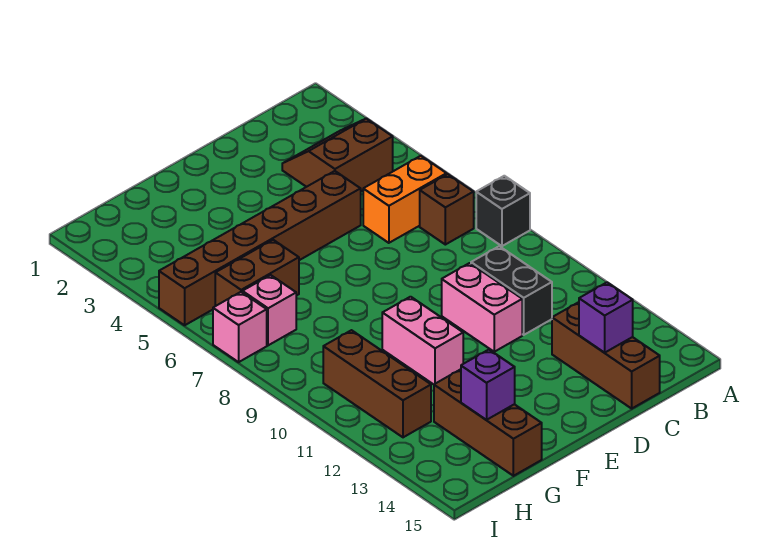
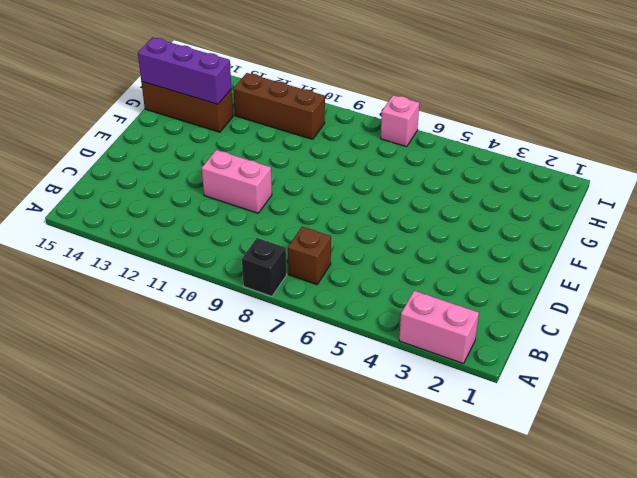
pink brick A2:A3 level 1 -> pink brick F10:F11 level 1
purple brick G13:G15 level 2 -> purple brick G14 level 2
none -> brown slope B3:C4 level 1 top 4
none -> orange brick B6:C6 level 1
none -> black brick C10:C11 level 1

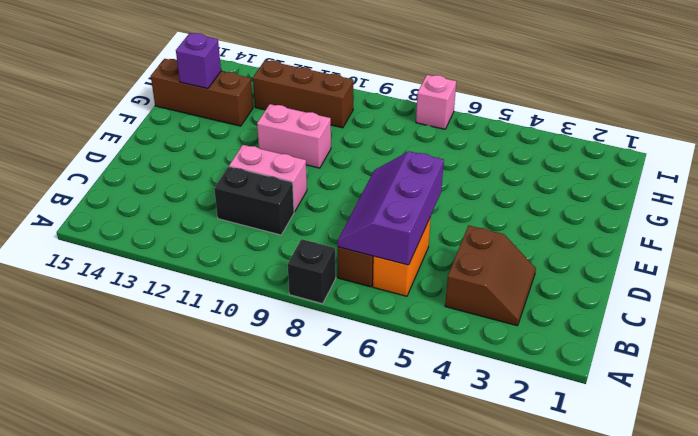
purple slope B6:D7 level 2 top 6 -> none
none -> brown brick C13:C15 level 1
none -> brown brick D5:I5 level 1
none -> brown brick G6:H6 level 1

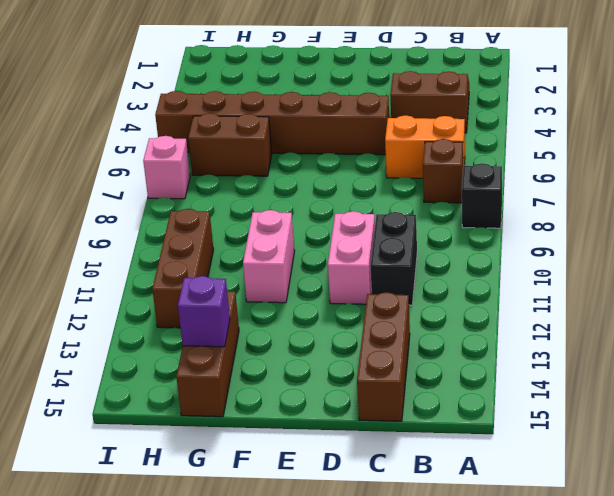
none -> pink brick H7 level 1
none -> purple brick C14 level 2

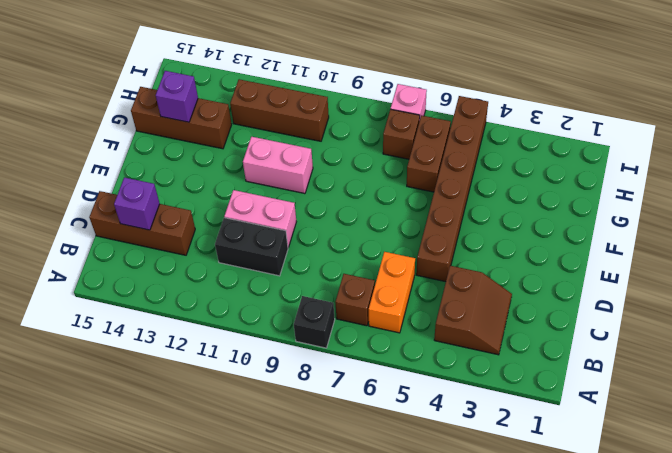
brown brick H7 level 1 -> pink brick H7 level 1

